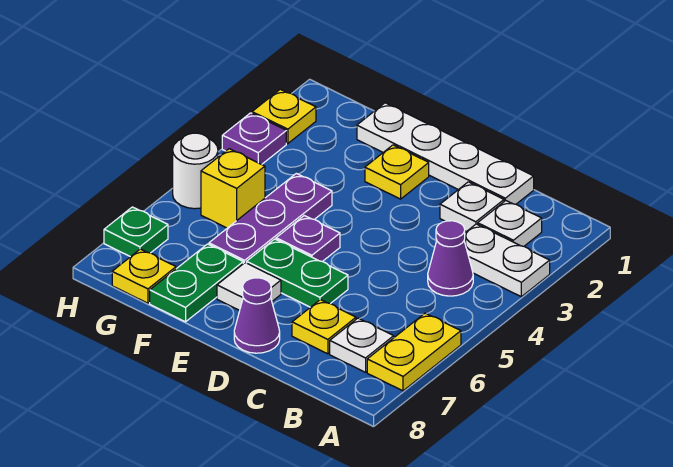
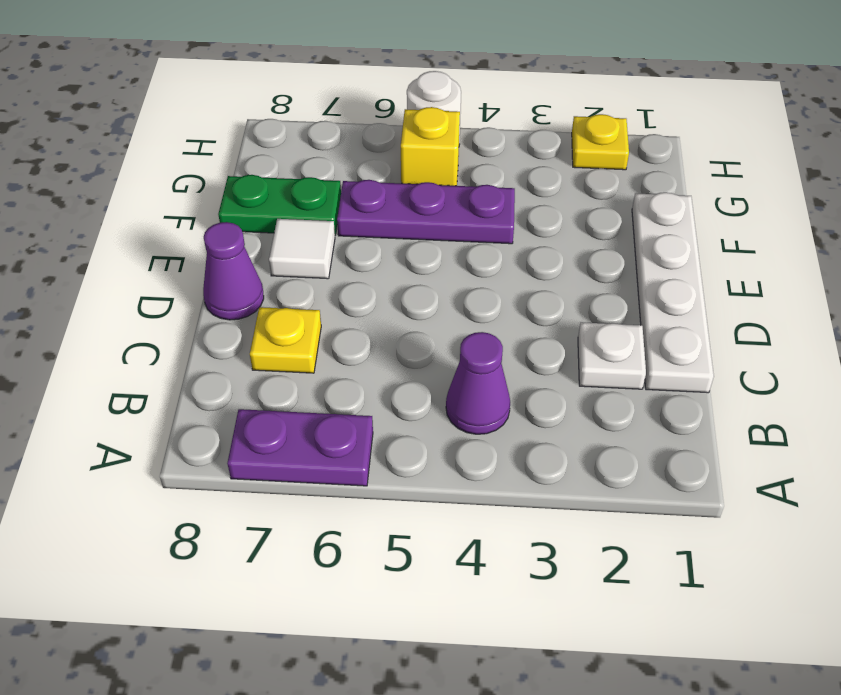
purple plate A6:A7 level 1 -> yellow plate A6:A7 level 1
none -> white plate A3:B3 level 1
none -> white plate B2 level 1
none -> white plate B7 level 1

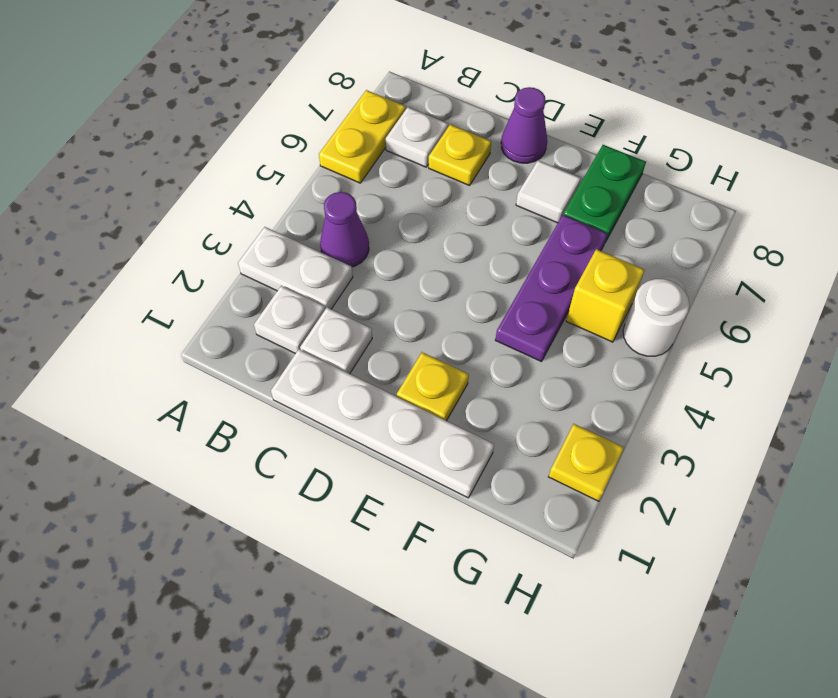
none -> green plate D6:E6 level 1
none -> purple plate E5 level 1
none -> yellow plate G8 level 1

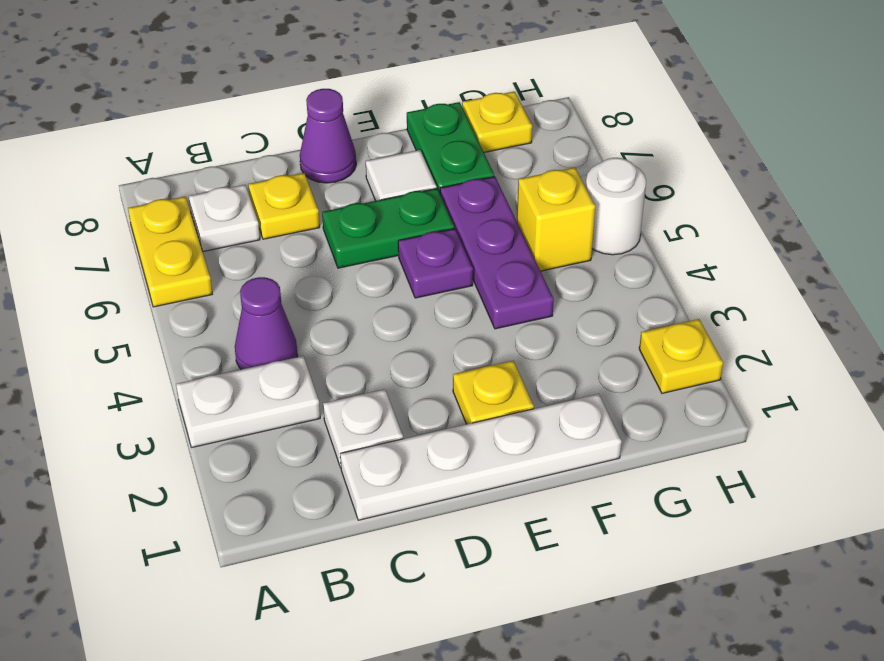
none -> white plate B2 level 1
none -> purple plate H3 level 1
none -> green plate H7 level 1

